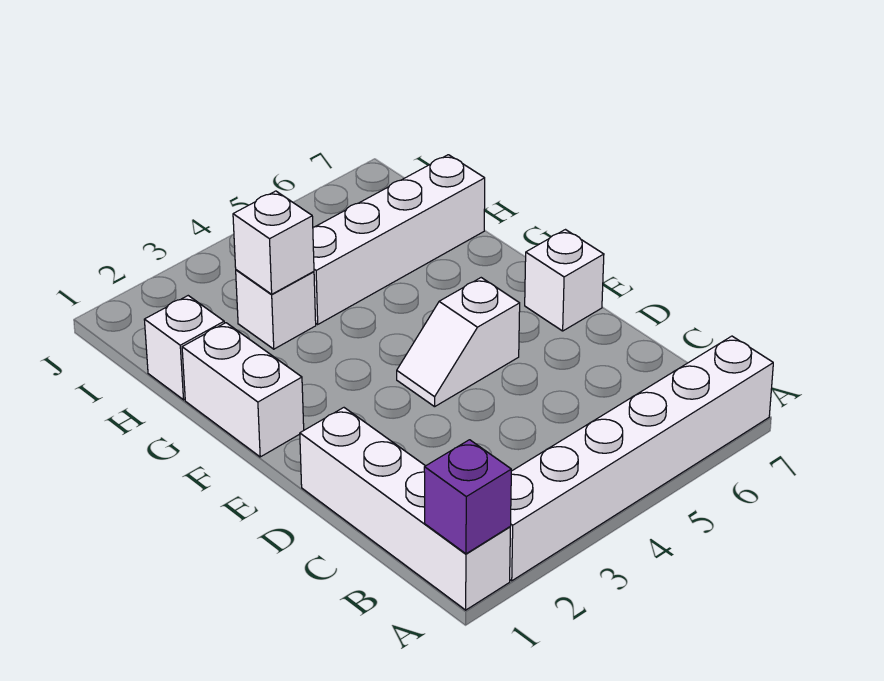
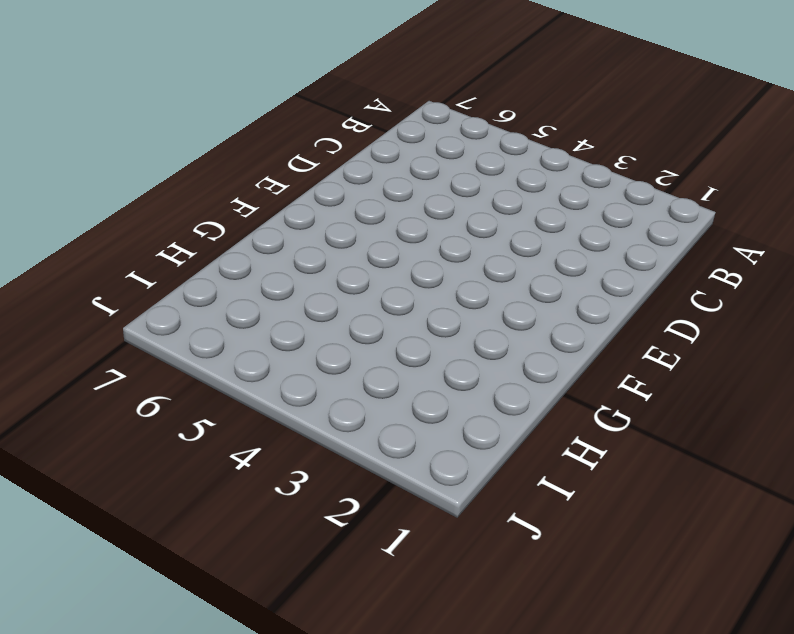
none -> white brick A1:D1 level 1
none -> white brick A2:A7 level 1

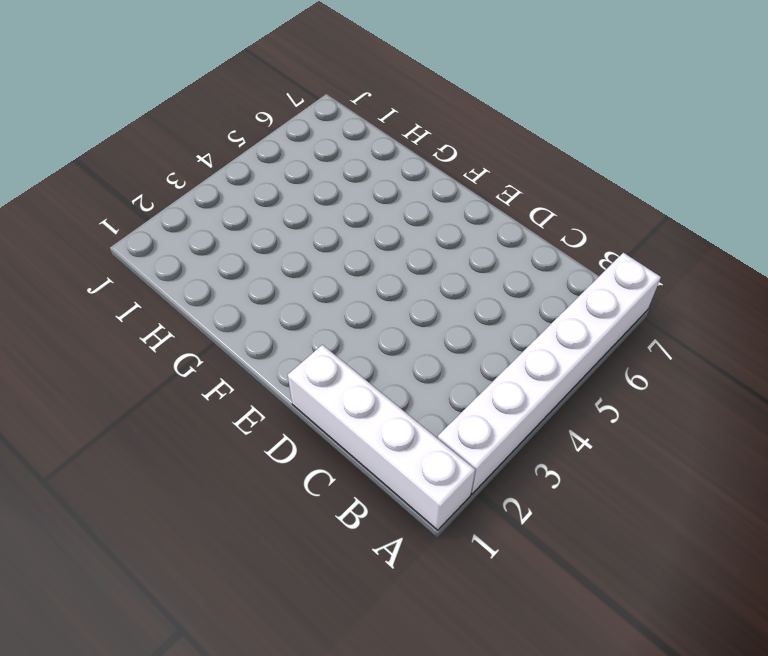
none -> white slope E4:E5 level 1 top 5
none -> white brick E7 level 1

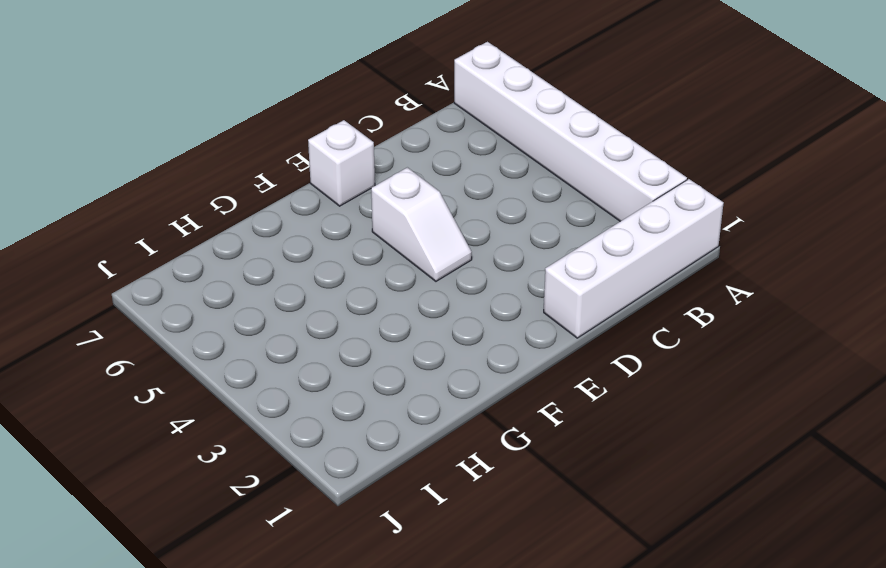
none -> white brick F1:G1 level 1
none -> white brick H1 level 1

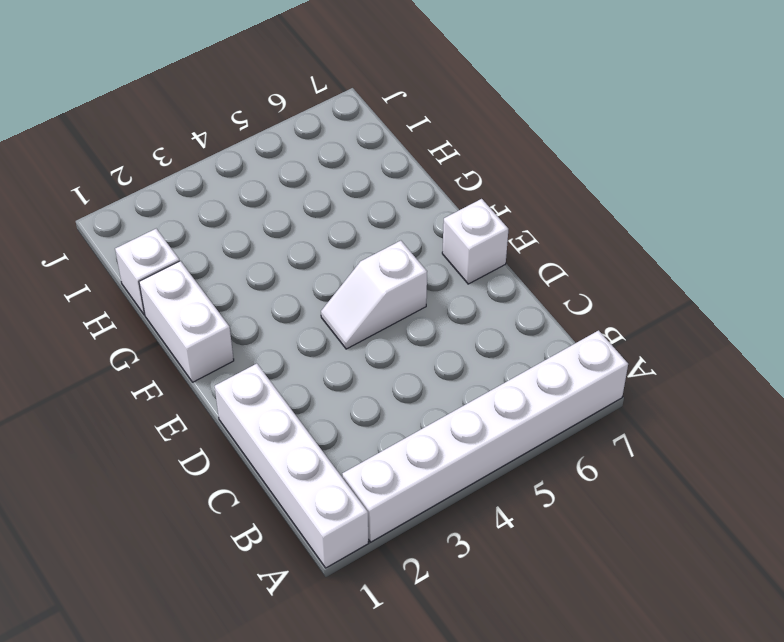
none -> white brick H3 level 1
none -> white brick H4:H7 level 1

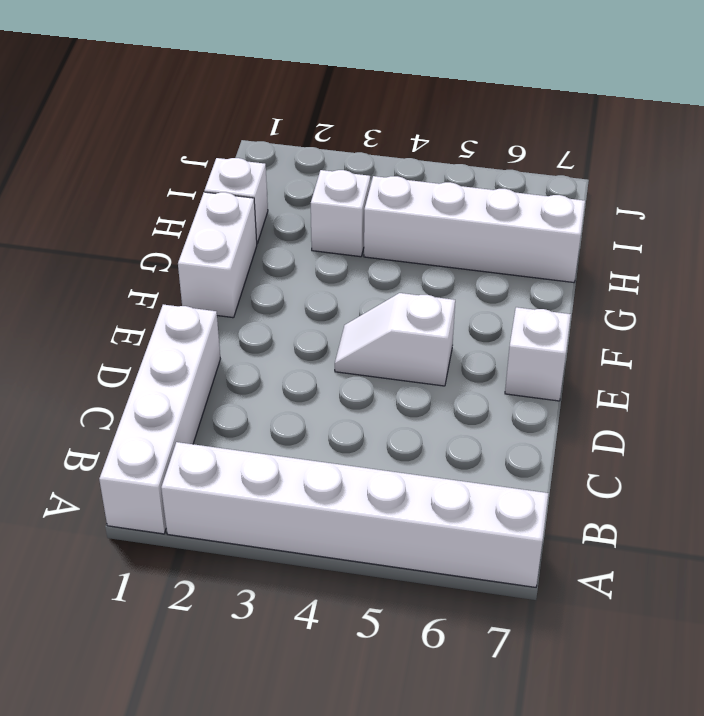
none -> purple brick A1 level 2
none -> white brick H3 level 2

